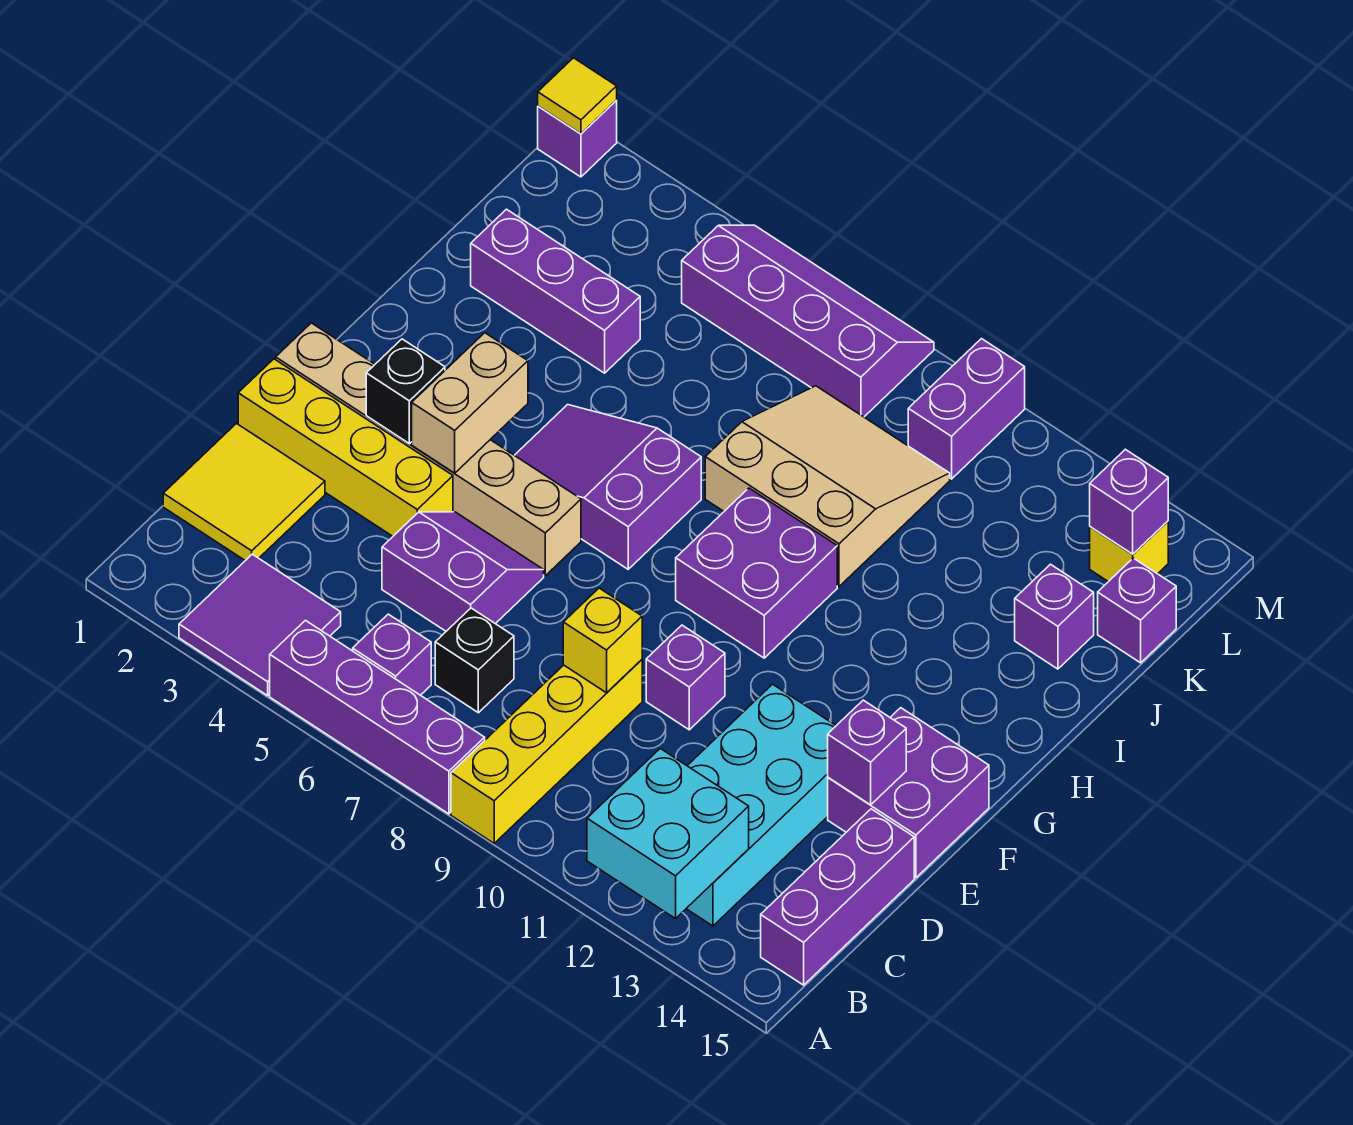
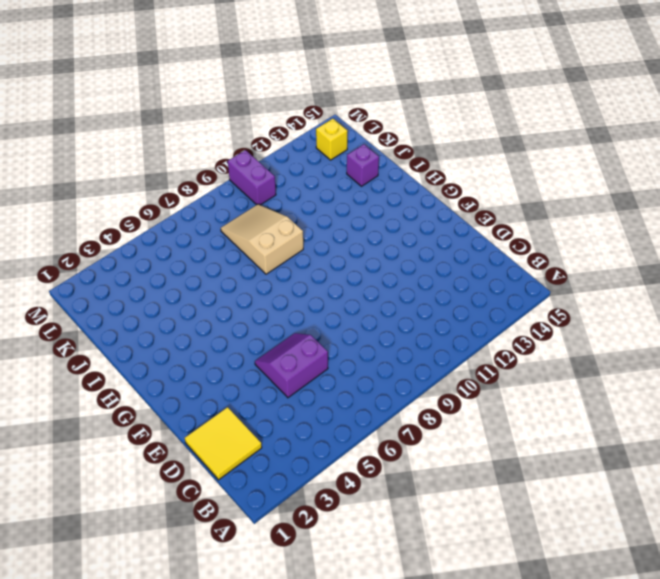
tan slope I8:K9 level 1 top I -> tan slope I8:K10 level 1 top I
none -> purple tile A3:B4 level 1
none -> purple brick A5:A8 level 1
none -> yellow brick A9:D9 level 1
none -> purple brick B6 level 1

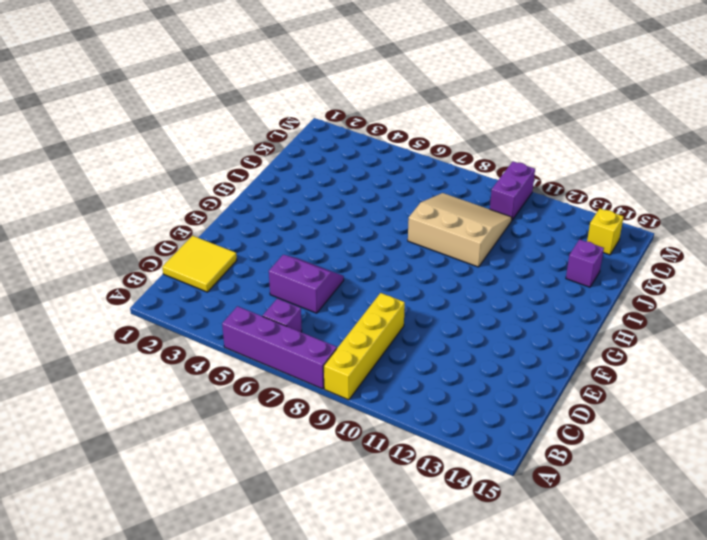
none -> purple tile A3:B4 level 1
none -> cyan brick B12:E13 level 1
none -> purple brick B15:D15 level 1
none -> black brick C7 level 1

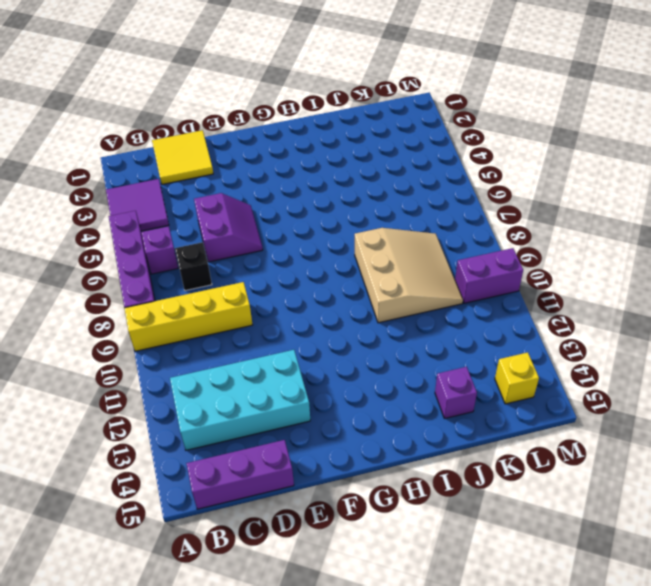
none -> yellow brick E1:E4 level 1
none -> purple brick E10 level 1
none -> purple brick E14:F15 level 1
none -> tan brick F1:F6 level 1

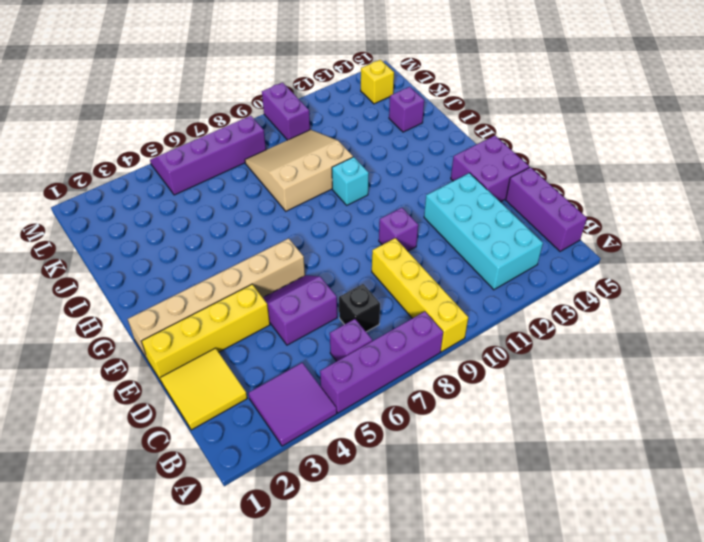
cyan brick H10 level 1 -> purple brick G9:H10 level 1
none -> purple slope G5:H7 level 1 top 7
none -> purple brick J2:J4 level 1
none -> purple brick K15 level 1
none -> purple brick M1 level 1

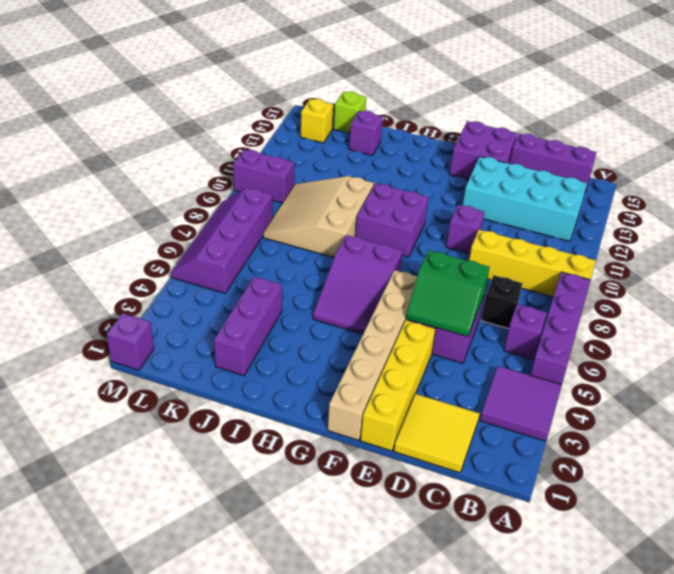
green slope D5:E6 level 2 top 6 -> none
lime brick K15 level 1 -> purple brick K15 level 1
none -> cyan brick A12:B13 level 2
none -> yellow brick D9 level 2
none -> purple brick E14 level 2
none -> black brick F3 level 2

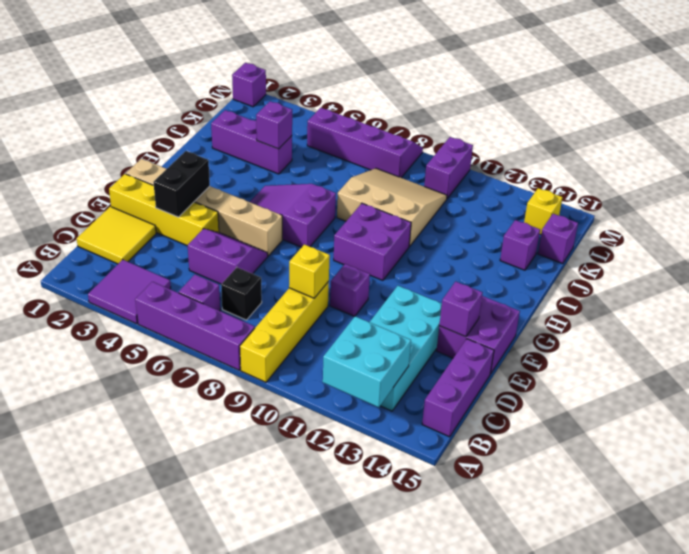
black brick E3:F3 level 2 -> black brick F3 level 2
purple brick J4 level 2 -> purple brick L14 level 2
none -> tan brick F4:G4 level 2
none -> yellow tile M1 level 2

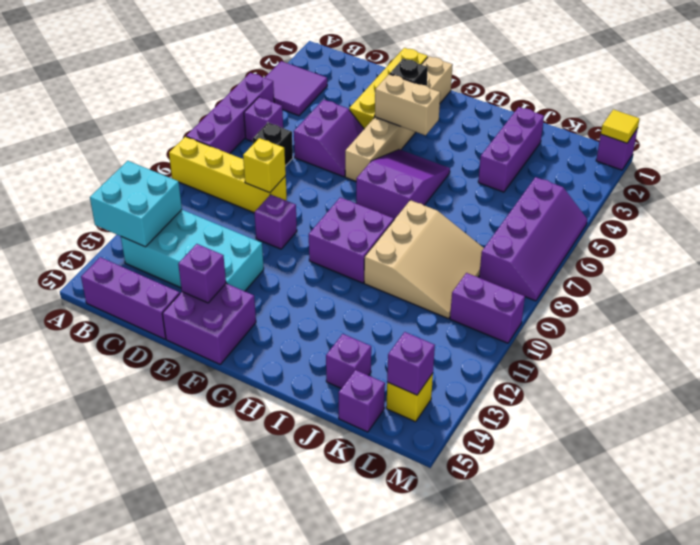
none -> yellow tile C1:D2 level 1

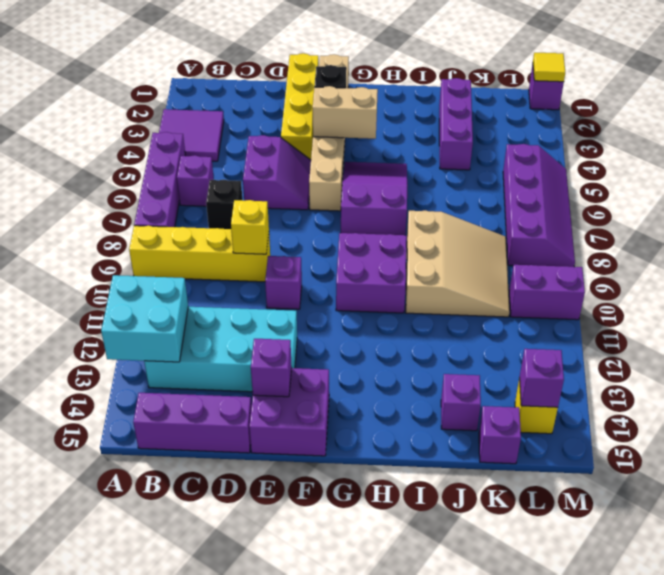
none -> yellow tile C1:D2 level 1

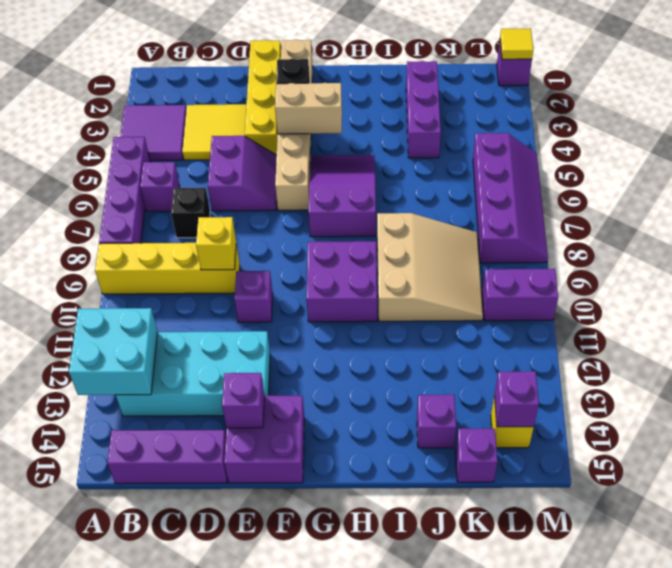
yellow tile C3:D4 level 1 -> yellow tile C1:D2 level 1

